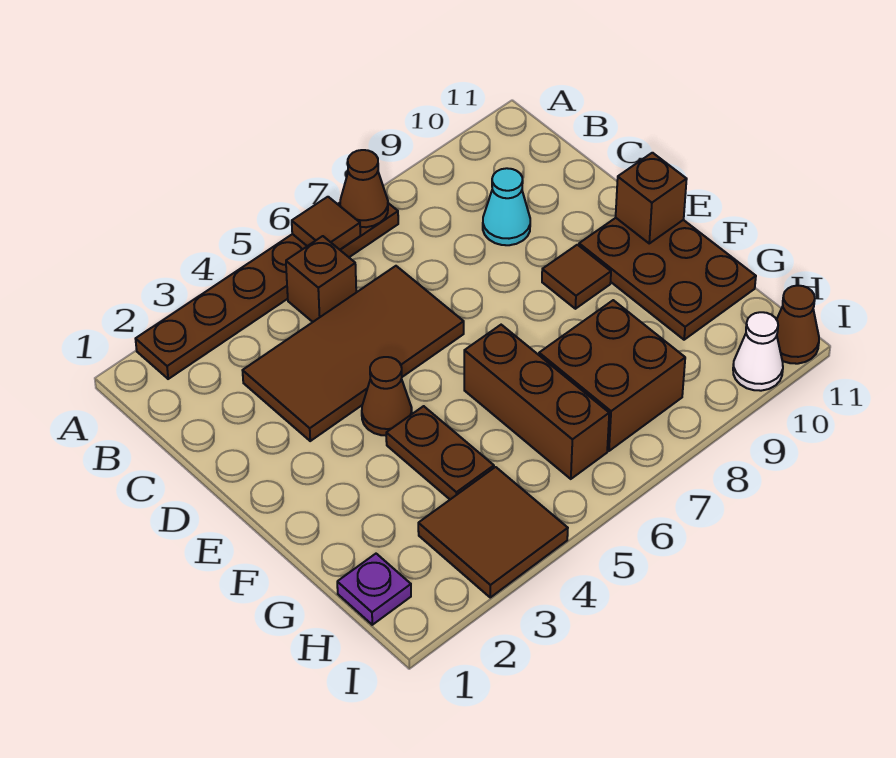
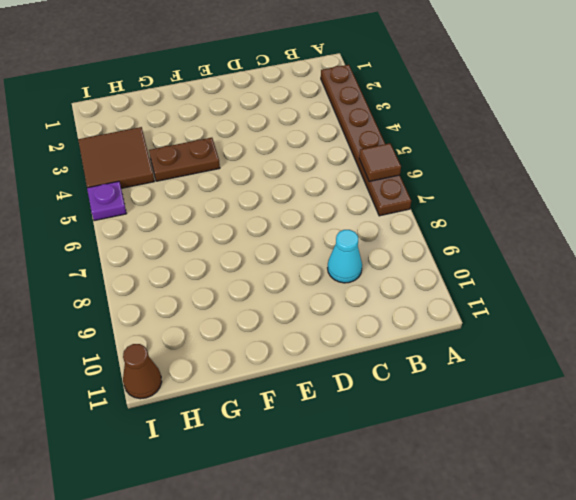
purple plate I5 level 1 -> purple plate H1 level 1
none -> brown brick B5 level 1
none -> brown tile C3:D6 level 1
none -> brown cone E4 level 1

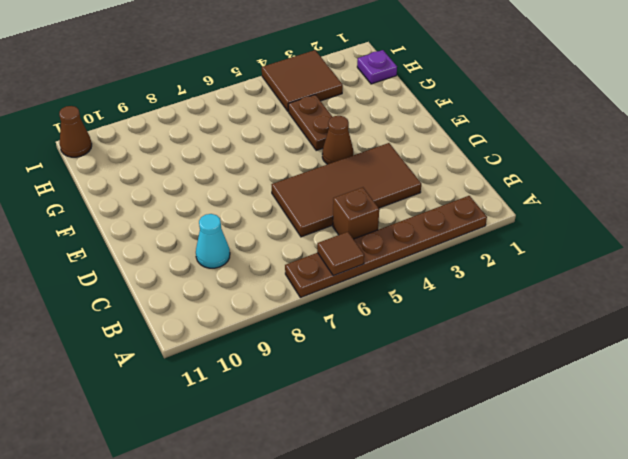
none -> brown tile E9 level 1
none -> brown plate E10:G11 level 1
none -> brown brick F6:H6 level 1

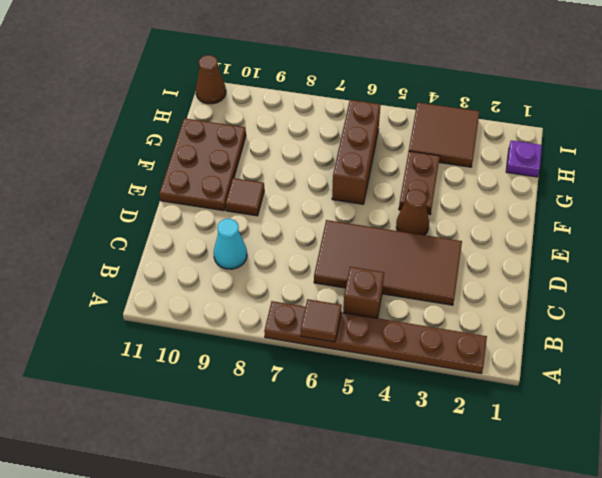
none -> brown brick G7:H8 level 1
none -> white cone I10 level 1
none -> brown cone A7 level 2

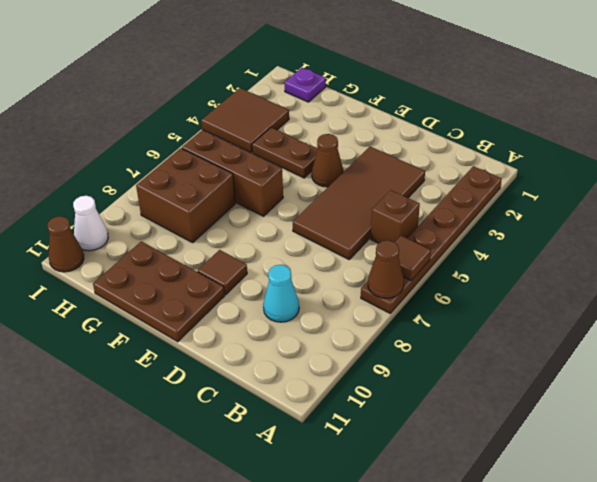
none -> brown brick E11 level 2

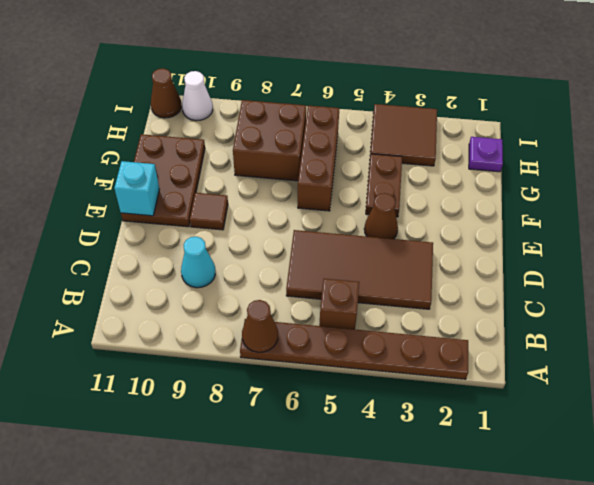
cyan brick E11 level 2 -> brown brick E11 level 2
none -> brown tile A6 level 2

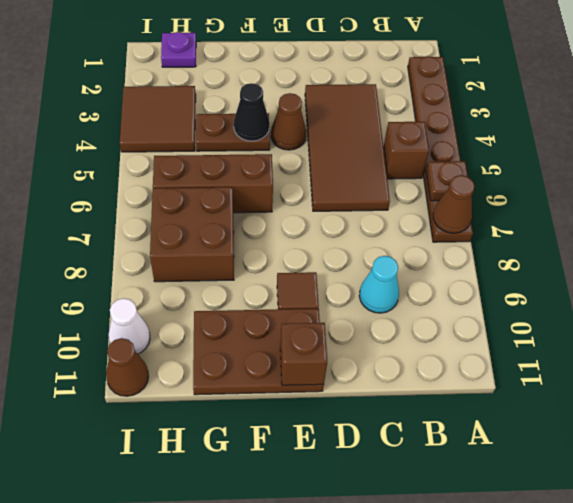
brown plate A6 level 2 -> brown tile A6 level 2
black cone F4 level 2 -> none

